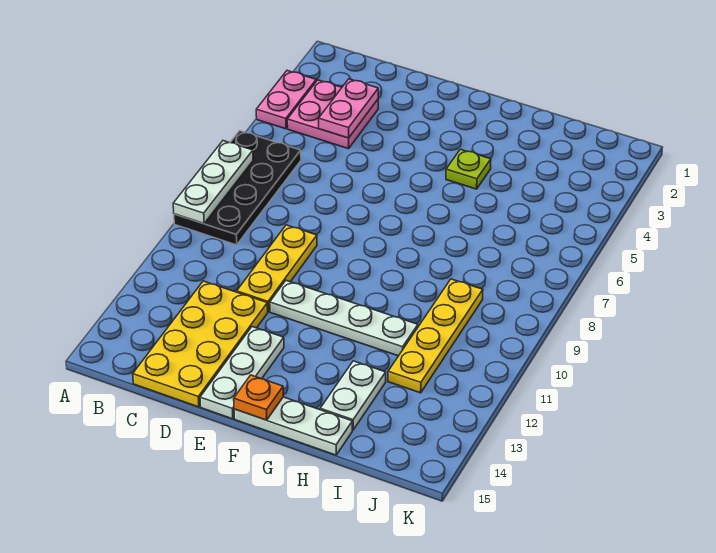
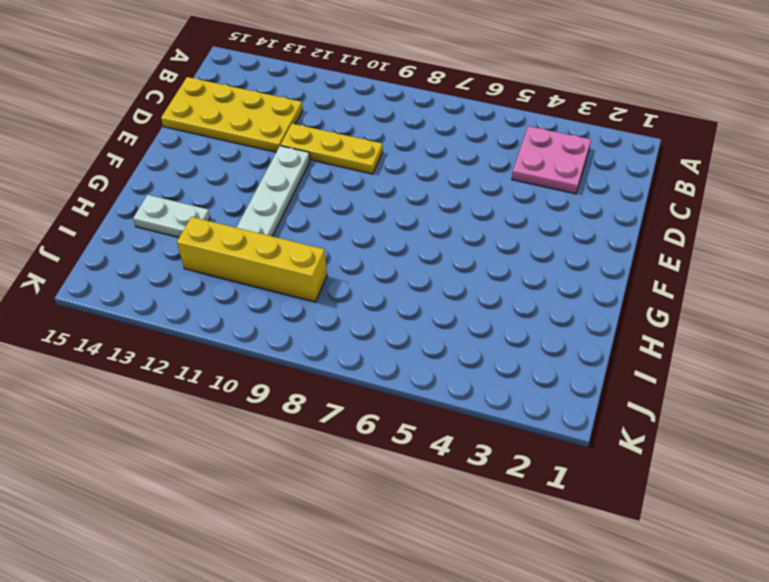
yellow brick I9:I12 level 1 -> yellow plate I9:I12 level 1
none -> pink plate A3:A4 level 1
none -> black plate A6:B9 level 1
none -> white plate E13:E15 level 1

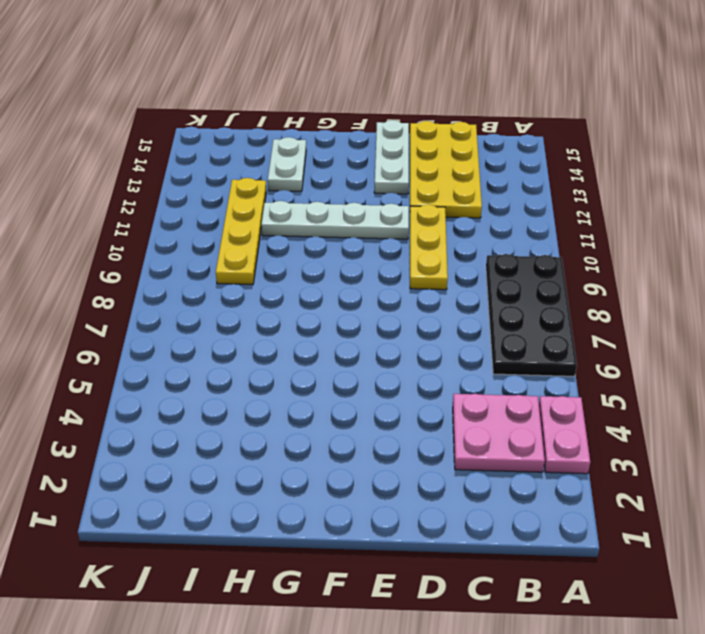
none -> white plate F15:H15 level 1
none -> lime plate G4 level 1
none -> white plate A7:A9 level 2

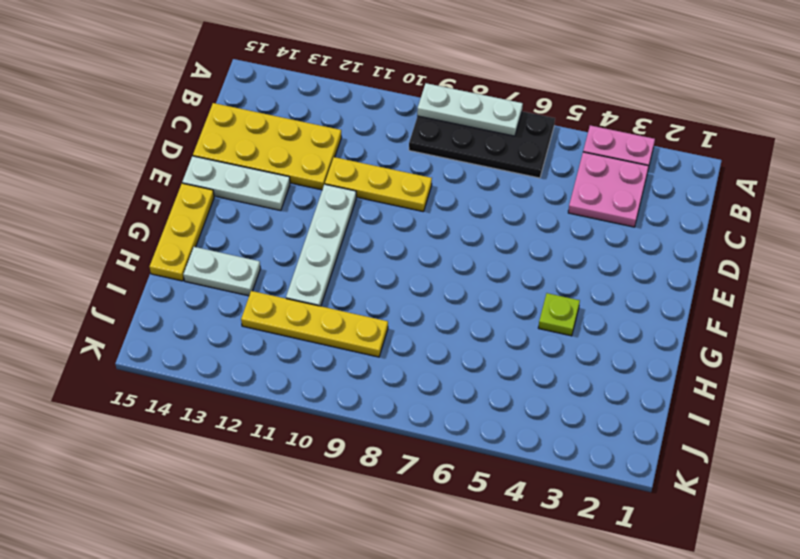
yellow plate F15:H15 level 1 -> white plate F15:H15 level 1
none -> pink plate C3:C4 level 2
none -> orange plate F15 level 2

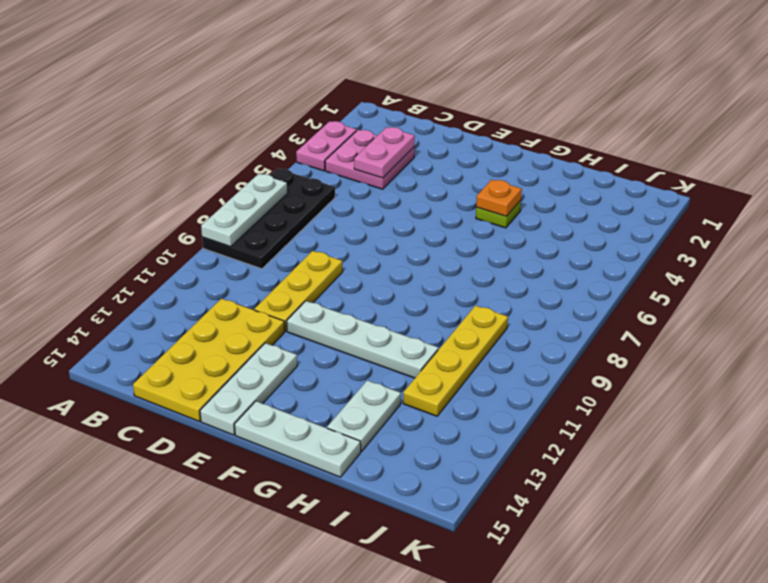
orange plate G4 level 2 -> orange plate F15 level 2

